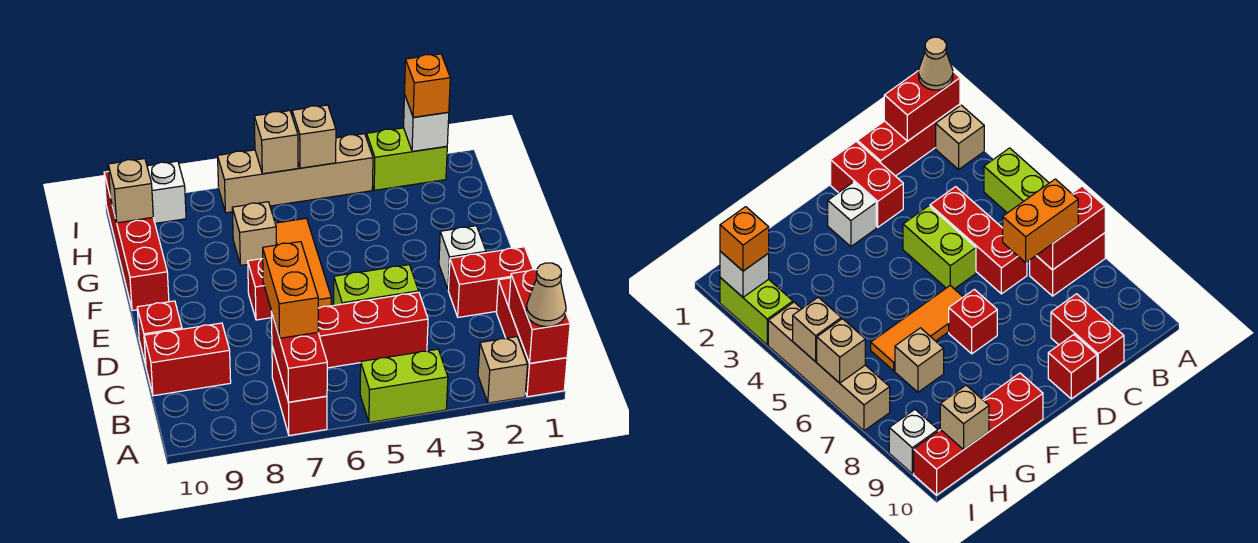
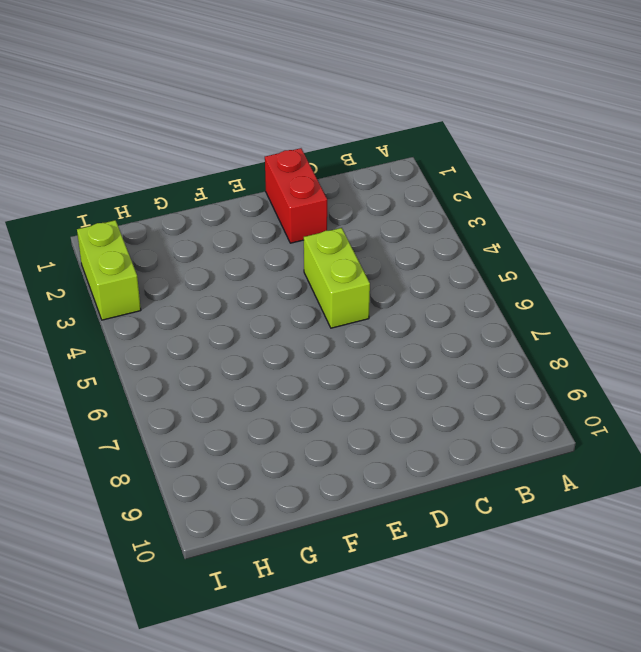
none -> red brick A1:C1 level 1
none -> tan brick A2 level 1
none -> lime brick A4:A5 level 1

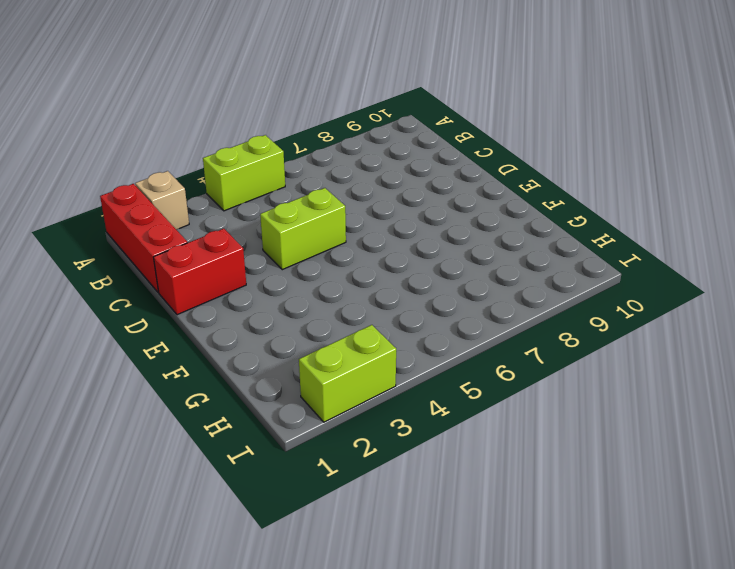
none -> red brick A7:B7 level 1
none -> red brick C4:C6 level 1
none -> red brick C9:C10 level 1

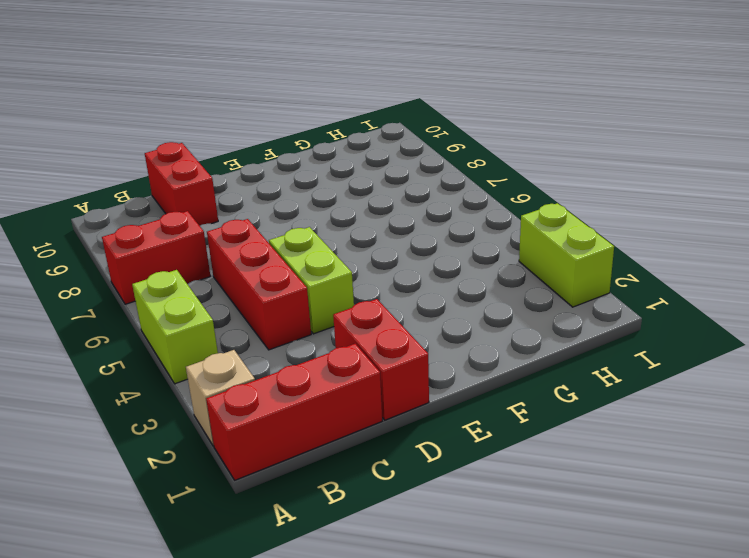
none -> red brick D10 level 1
none -> white brick E2 level 1
none -> orange tile E6:G6 level 1

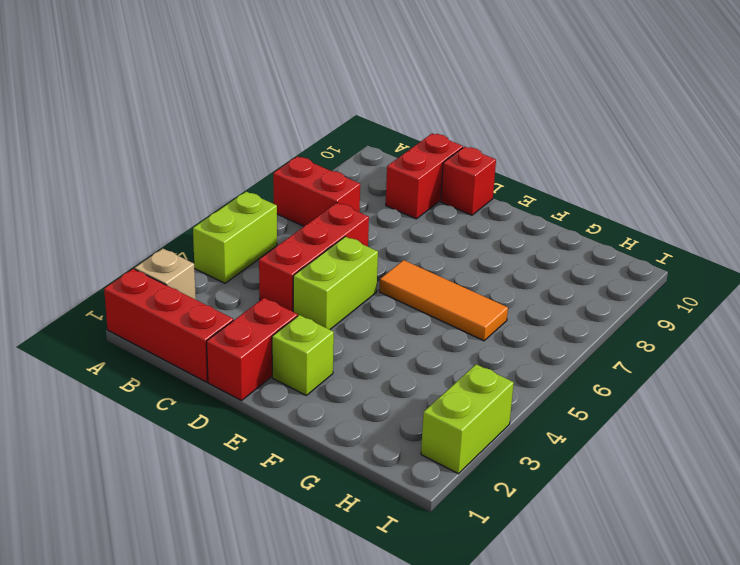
lime brick E2 level 1 -> white brick E2 level 1
none -> red brick E7 level 1
none -> red brick F10:I10 level 1
none -> tan brick G7 level 1

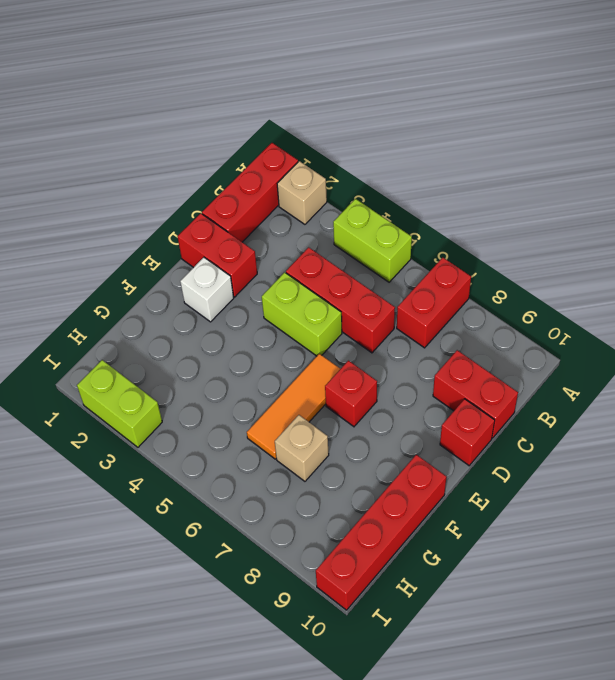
none -> tan brick I4:I7 level 1
none -> white brick I9 level 1
none -> red brick A1:B1 level 2

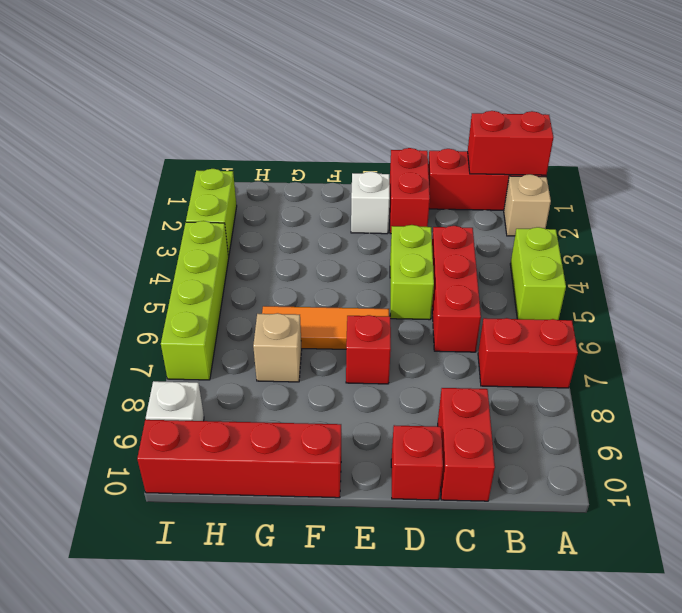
lime brick I4:I7 level 1 -> tan brick I4:I7 level 1
none -> red brick A7:B7 level 2
none -> tan brick H10 level 2
none -> white brick I2 level 2

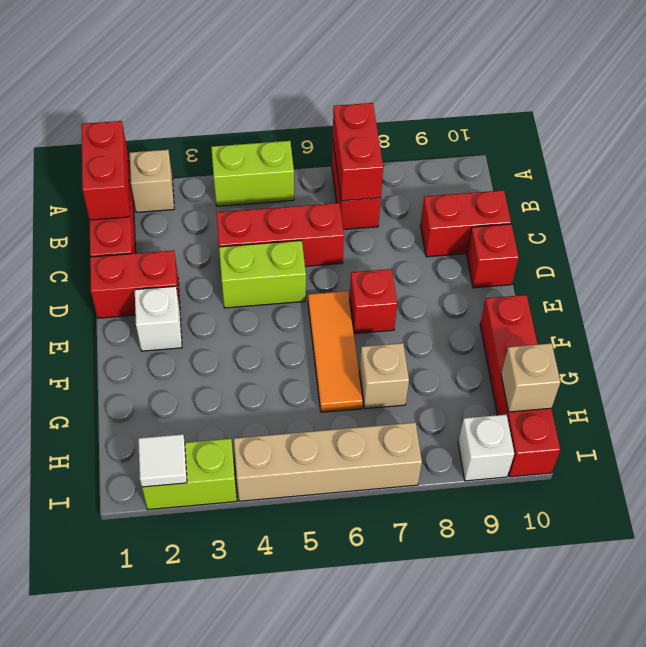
white tile I2 level 2 -> white brick I2 level 2
none -> tan brick I5 level 2
none -> tan brick I6 level 2
none -> tan cone A1 level 3

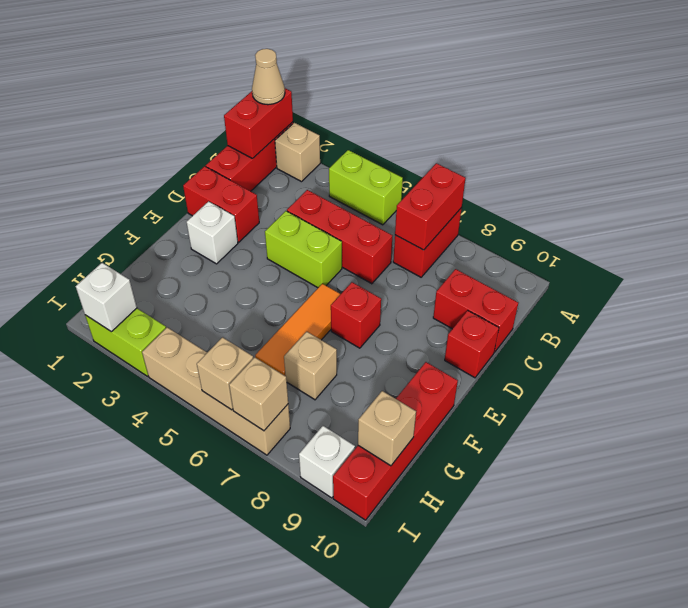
tan brick I7 level 2 -> tan brick I5 level 2
none -> orange brick B7:C7 level 3
none -> orange brick I2 level 3

